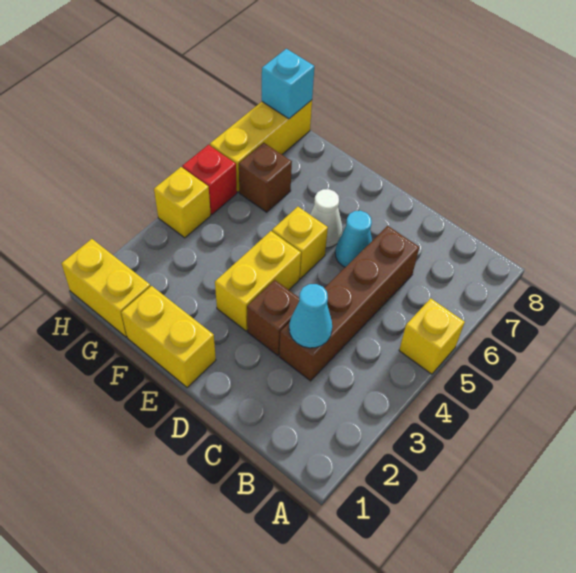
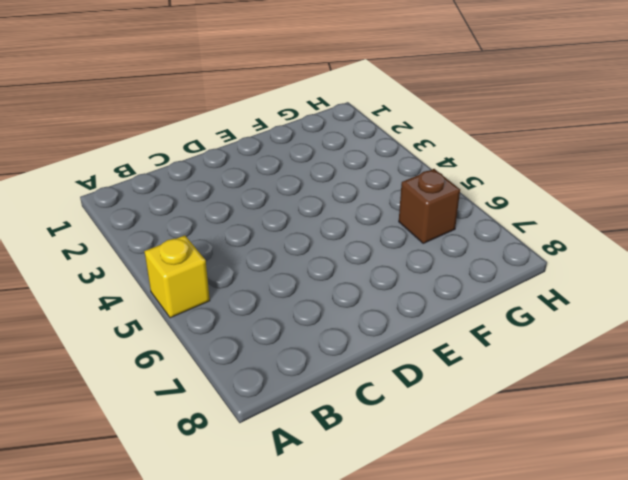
none -> brown brick C3:C6 level 1
none -> brown brick D3 level 1
none -> cyan cone D6 level 1

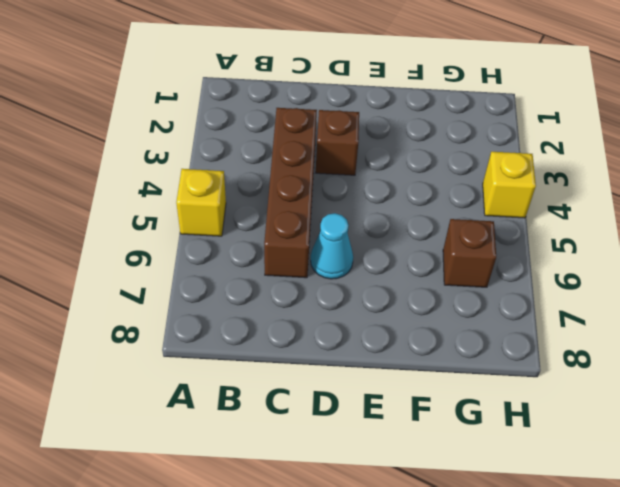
none -> yellow brick E1:F1 level 1
none -> yellow brick E3:E4 level 1
none -> yellow brick E5 level 1

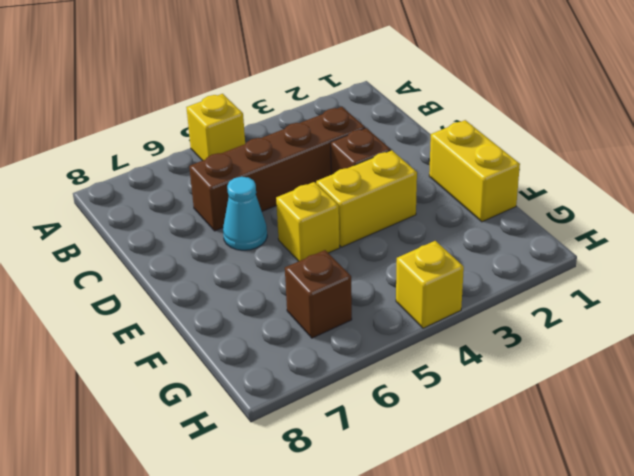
none -> white cone E6 level 1
none -> yellow brick G1:H1 level 1
none -> red brick H5 level 1

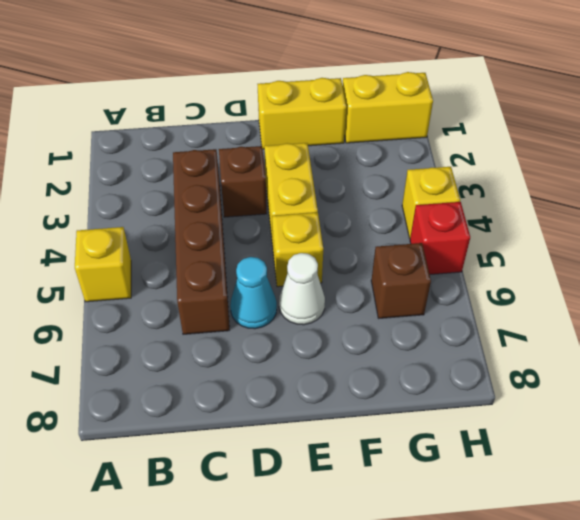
none -> yellow brick H6:H8 level 1
none -> cyan cone C3 level 2
none -> cyan brick H8 level 2

